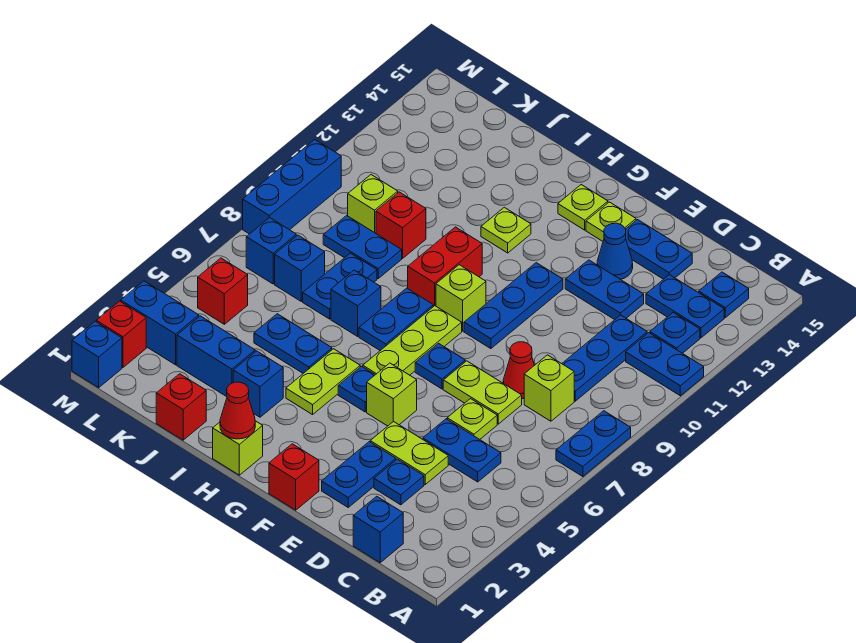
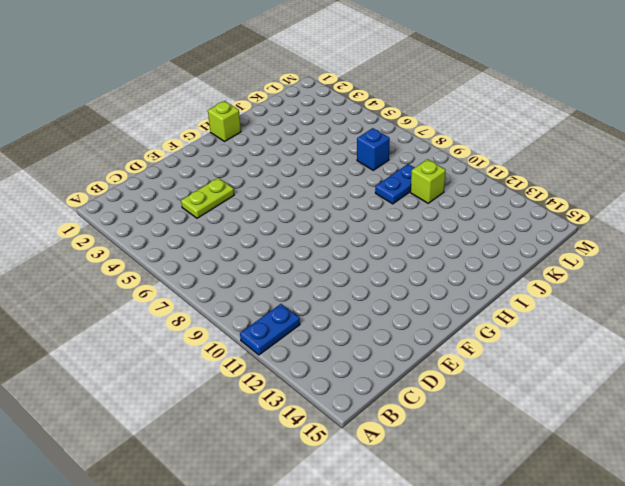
none -> blue plate A7:A8 level 1
none -> blue plate B12 level 1
none -> blue plate B13:C13 level 1
none -> blue plate B14 level 1

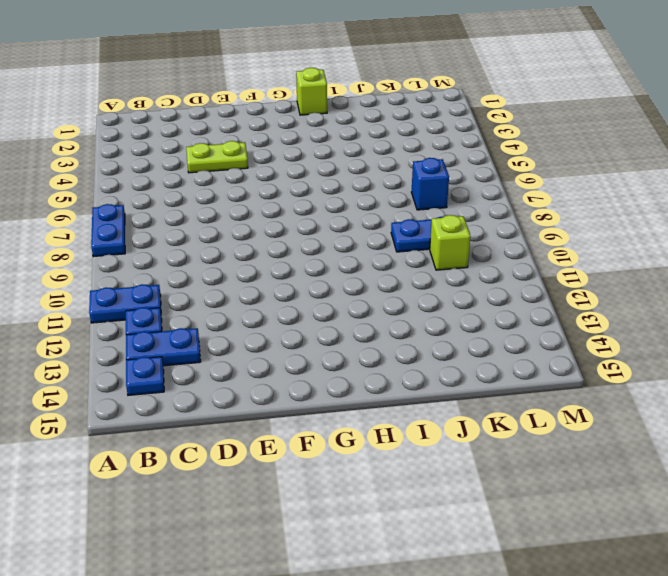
none -> blue brick C1 level 1
none -> blue plate C5:D5 level 1
none -> lime brick C8 level 1
none -> blue plate C9:C11 level 1

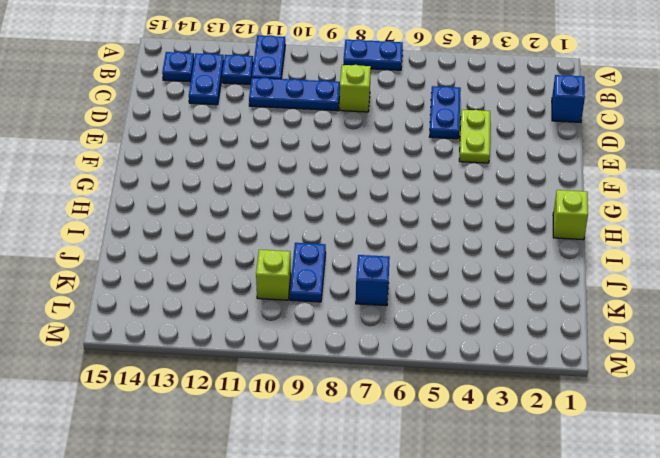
none -> blue plate D3 level 1
none -> lime plate D6 level 1
none -> lime plate D7:E7 level 1
none -> red cone D8 level 1

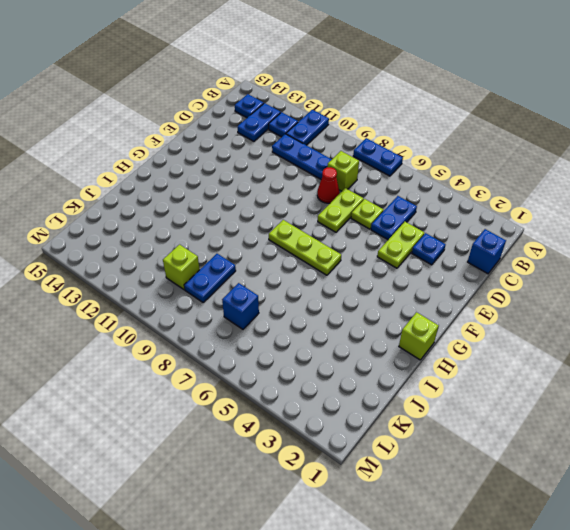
none -> blue plate D12:E12 level 1
none -> blue plate D14:E14 level 1
none -> blue plate E2:E3 level 1
none -> blue cone E13 level 1

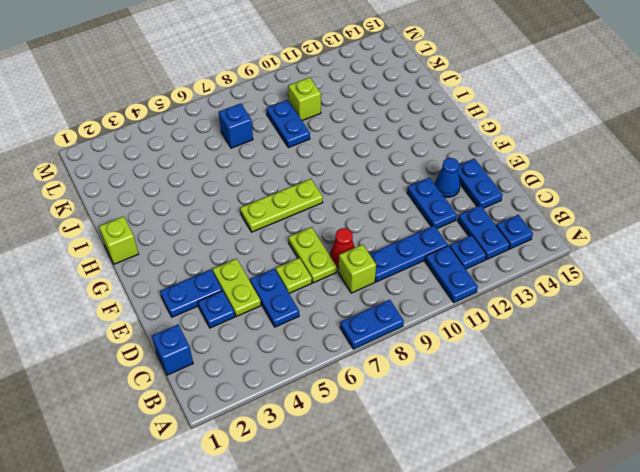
none -> red brick F1 level 1
none -> lime brick F5 level 1
none -> blue plate F7 level 1
none -> blue plate F9:F11 level 1

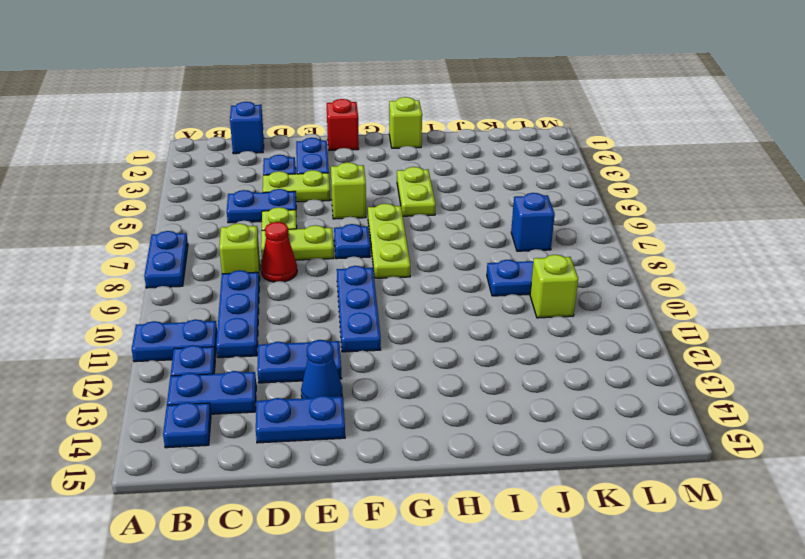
none -> lime plate F14 level 1
none -> blue plate G5 level 1
none -> lime brick G9 level 1
none -> lime plate G14 level 1

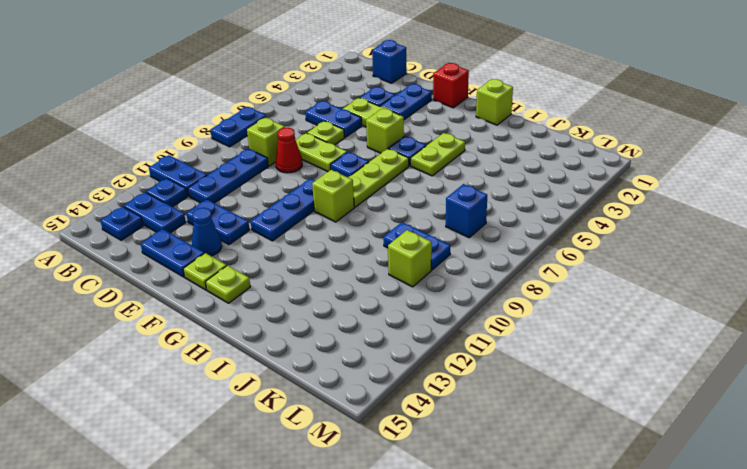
none -> blue plate H7:H8 level 1
none -> red brick H9:H10 level 1
none -> lime plate H12 level 1
none -> blue brick I3 level 1

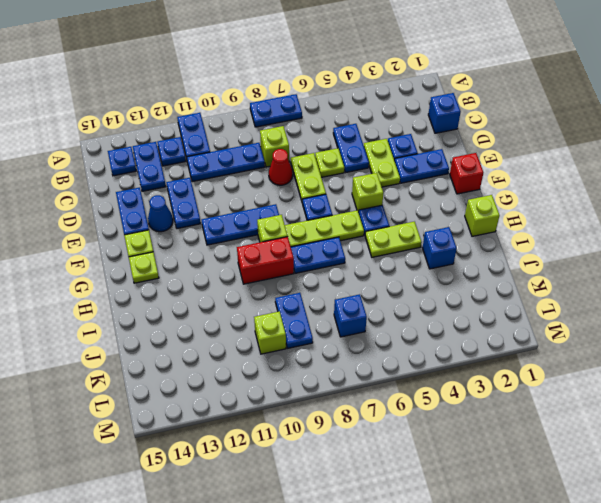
none -> lime plate H12 level 1
none -> blue plate I5:J5 level 1
none -> blue brick I7 level 1
none -> red brick J1 level 1

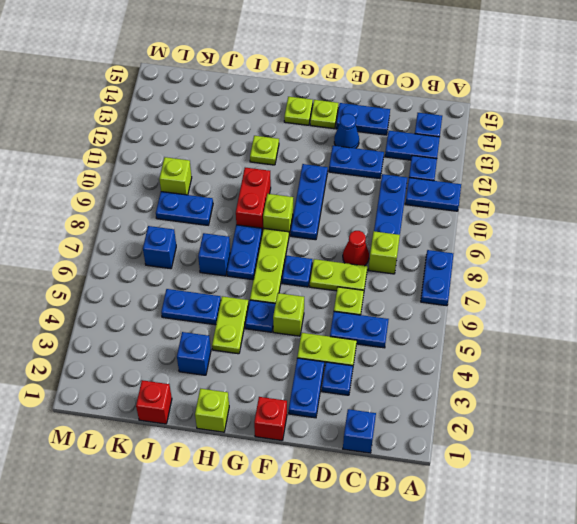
none -> blue brick J3:K3 level 1
none -> blue plate J7:J8 level 1
none -> red brick J10 level 1
none -> blue brick L3:M3 level 1

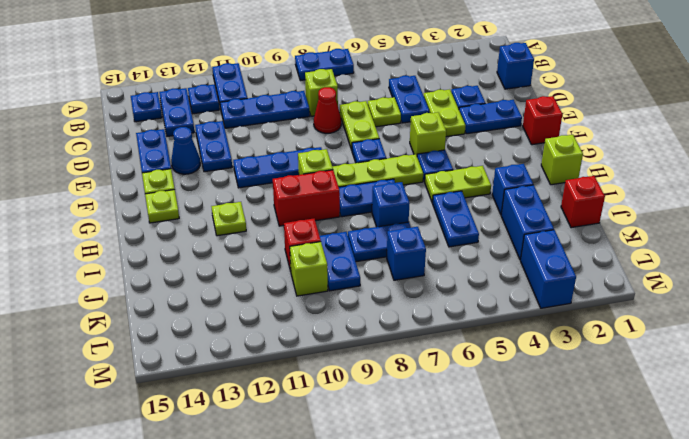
none -> red brick L5 level 1
none -> blue brick L7 level 1
none -> blue brick M1 level 1
none -> red brick M2 level 1

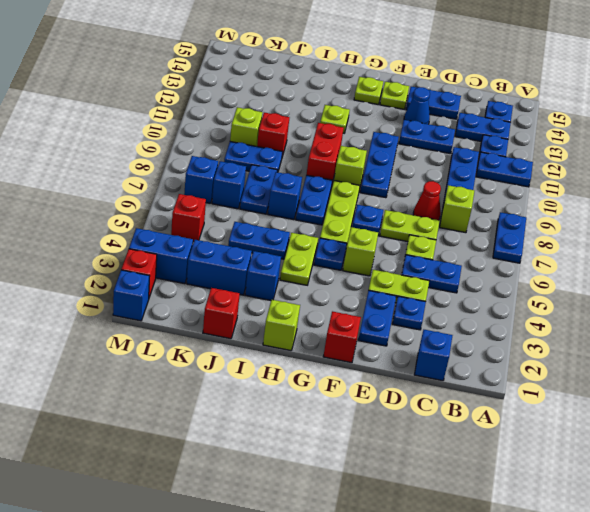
none -> blue brick M8:M10 level 1
none -> red cone H1 level 2

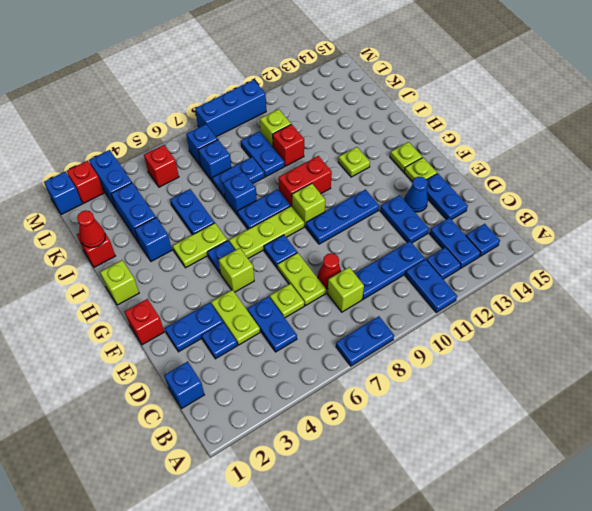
red cone J1 level 2 -> red cone H1 level 2

